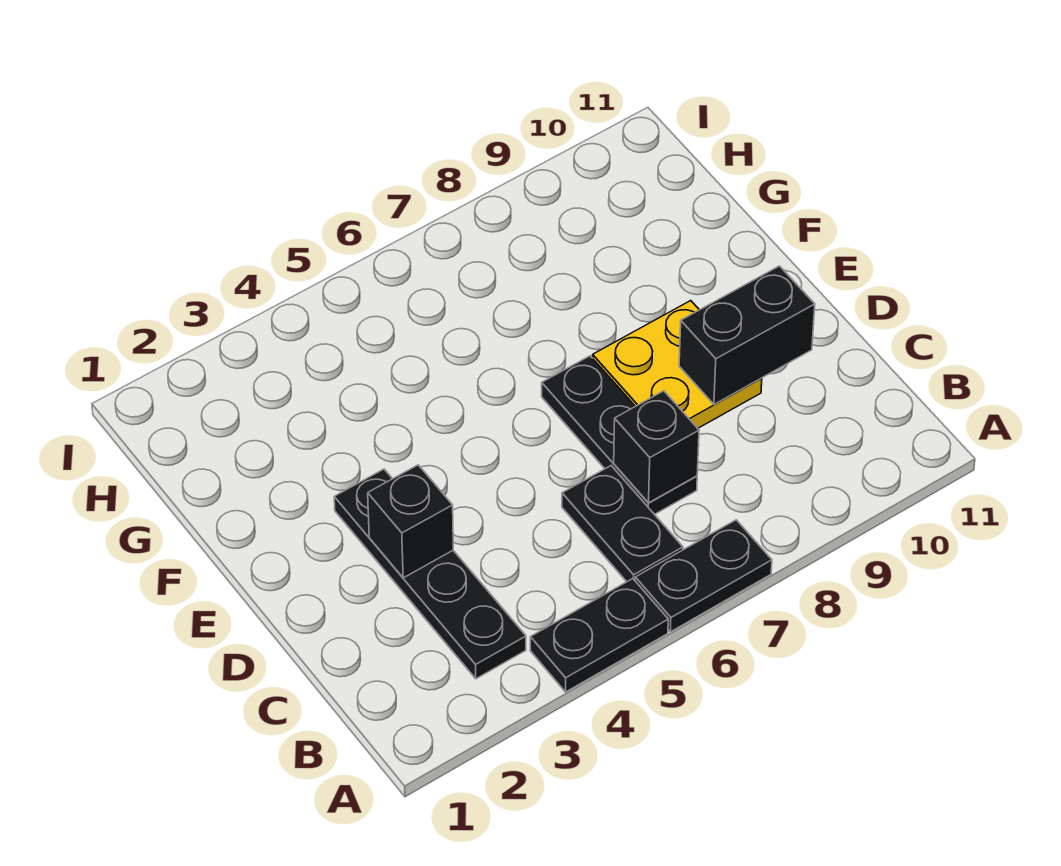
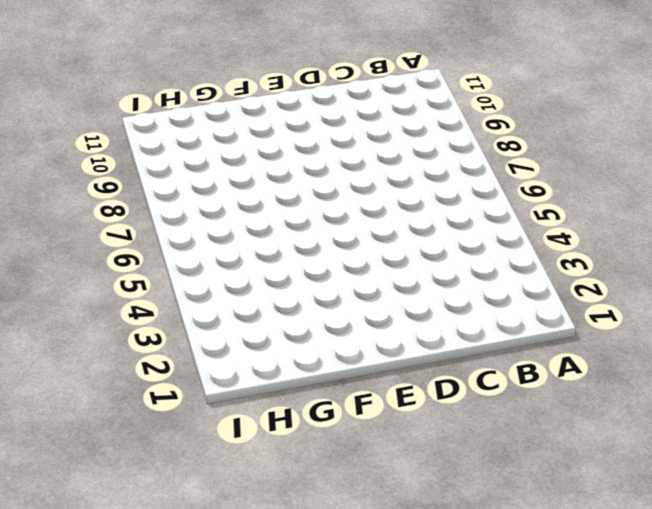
none -> black plate A4:A5 level 1
none -> black plate A6:A7 level 1

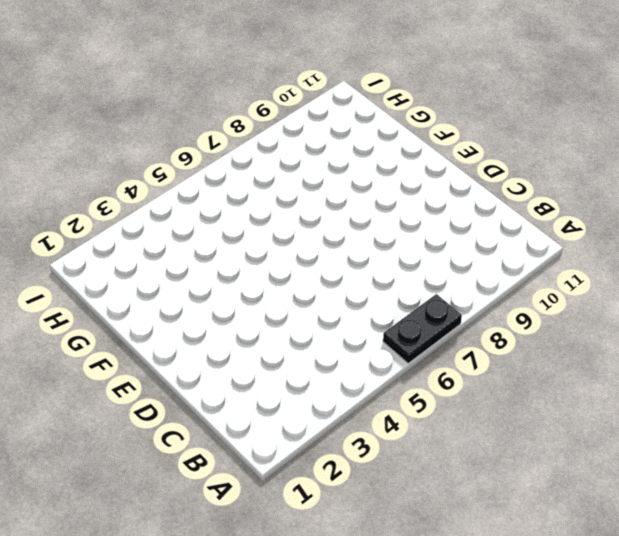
none -> black plate A4:A5 level 1
none -> black plate B3:E3 level 1

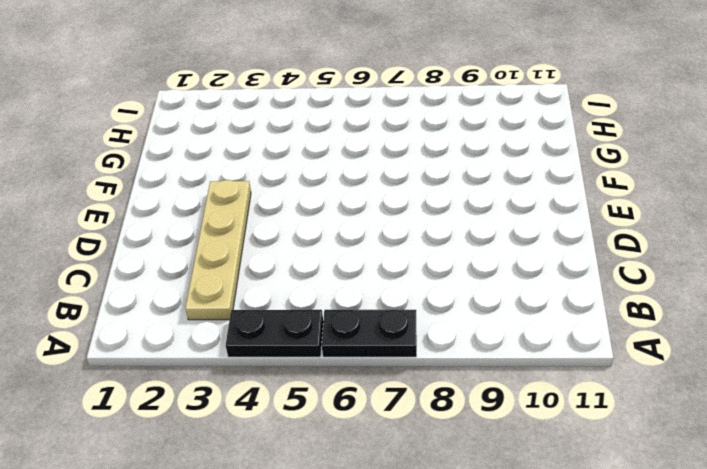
tan plate B3:E3 level 1 -> black plate B3:E3 level 1
none -> black plate B6:C6 level 1
none -> black plate C7:E7 level 1

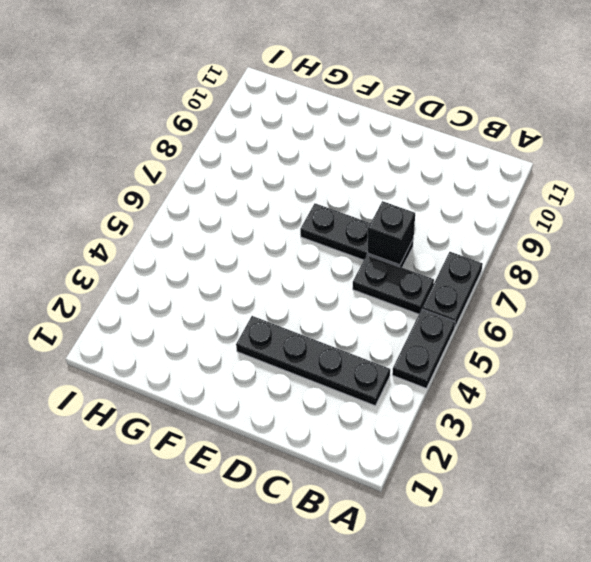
none -> yellow plate D8:E9 level 1
none -> black brick D3 level 2

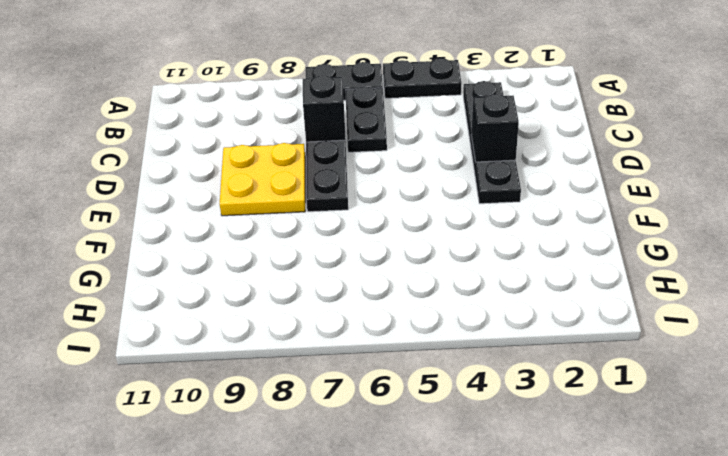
none -> black brick D9:D10 level 2

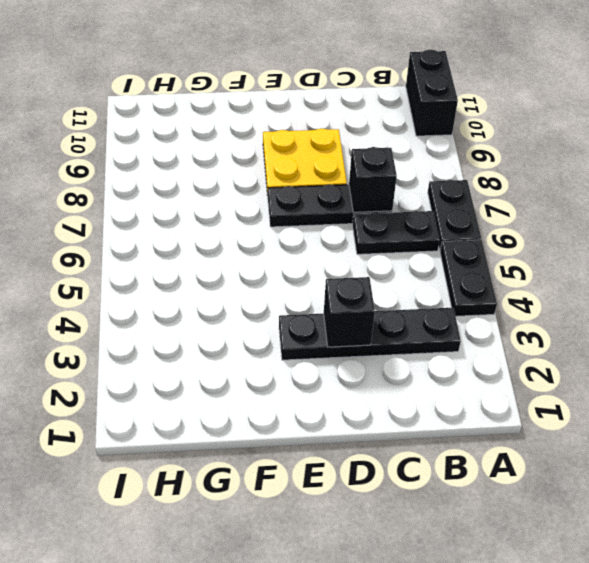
black brick A10:A11 level 1 -> black brick D9:D10 level 2

